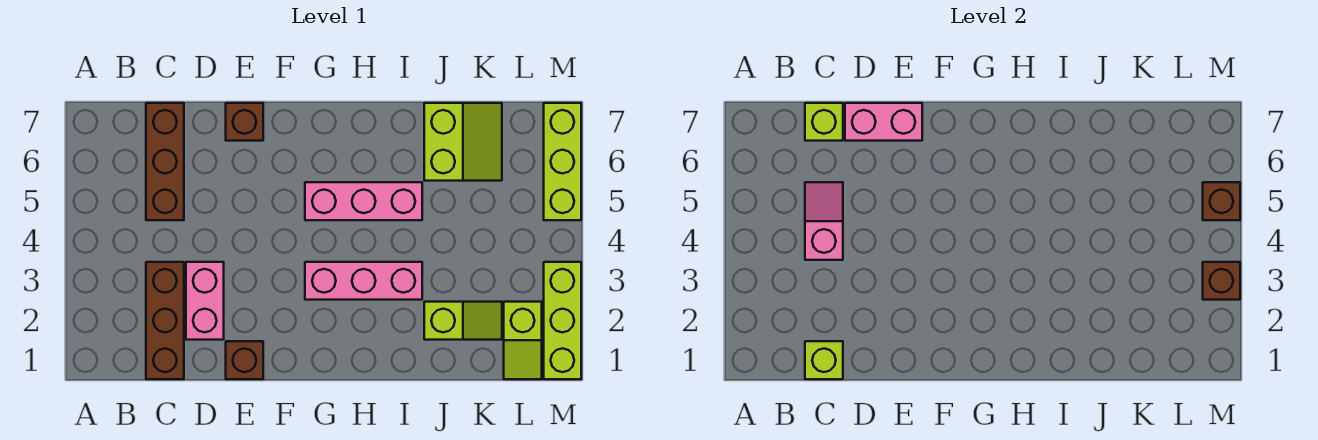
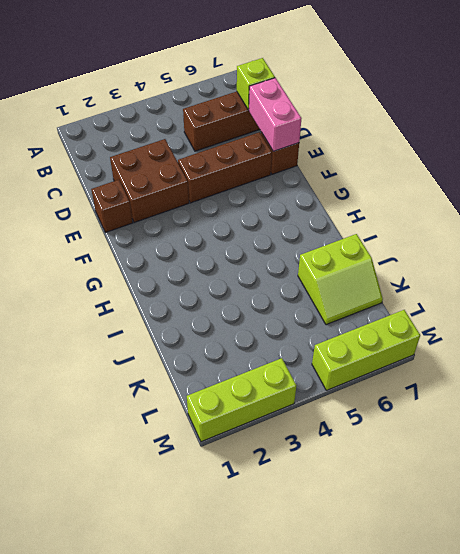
brown brick D2:E3 level 1 -> pink brick D2:D3 level 1
brown brick E4:E6 level 1 -> brown brick C1:C3 level 1
none -> pink brick G3:I3 level 1
none -> pink brick G5:I5 level 1
none -> lime slope J2:K2 level 1 top J

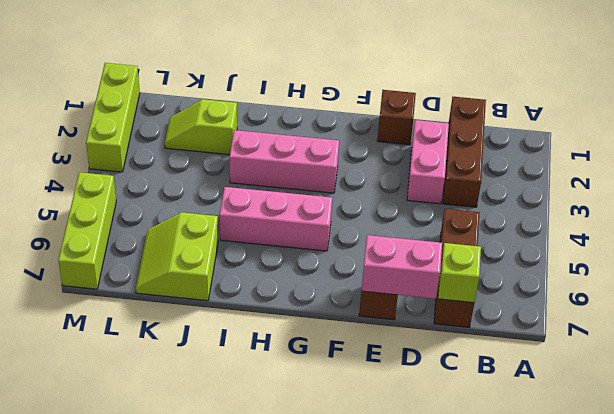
none -> lime slope L1:L2 level 1 top 2
none -> lime brick C1 level 2
none -> pink slope C4:C5 level 2 top 4

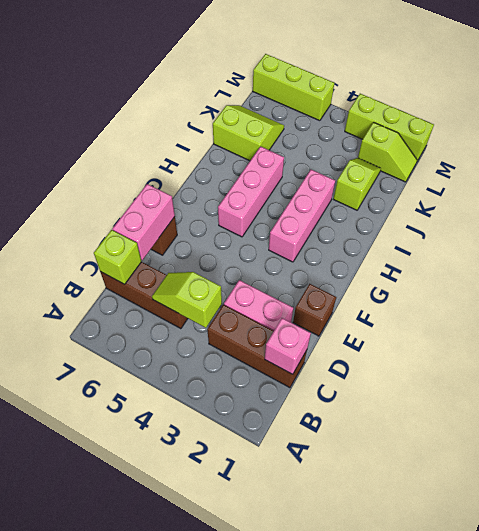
pink brick C1 level 2 -> lime brick C1 level 2
lime slope C4:C5 level 2 top 4 -> pink slope C4:C5 level 2 top 4
none -> brown brick M3 level 2
none -> brown brick M5 level 2

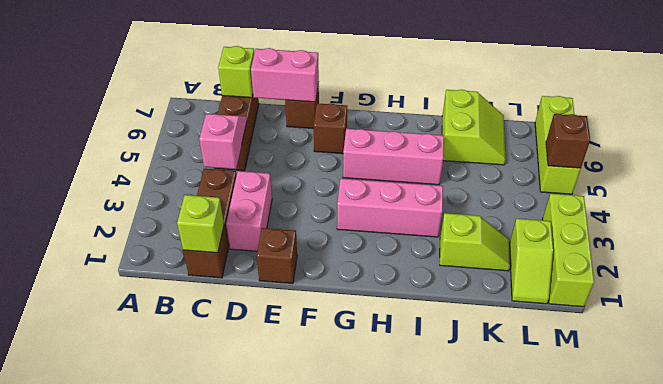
brown brick F6 level 1 -> brown brick M3 level 2

